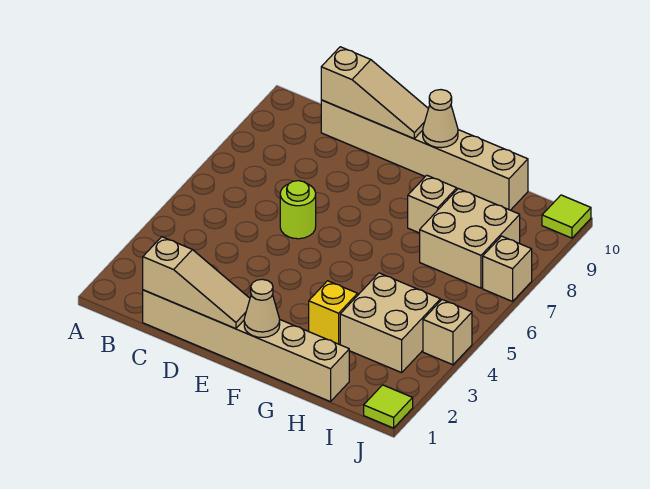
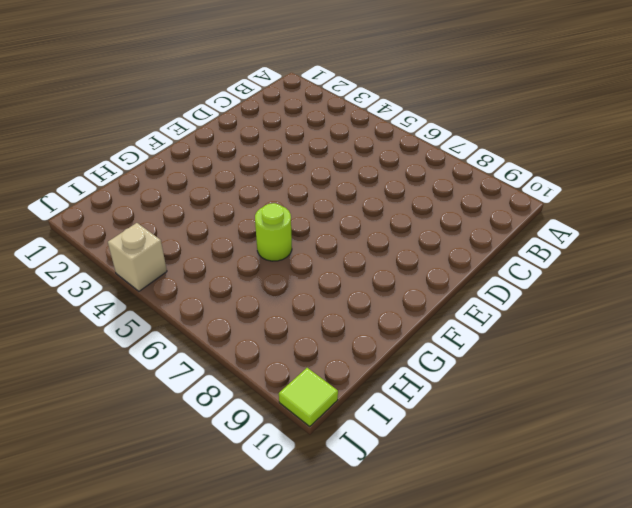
lime round brick G6 level 1 -> lime round brick D6 level 1
none -> tan brick C1:H1 level 1
none -> tan brick C10:H10 level 1
none -> yellow brick G3 level 1

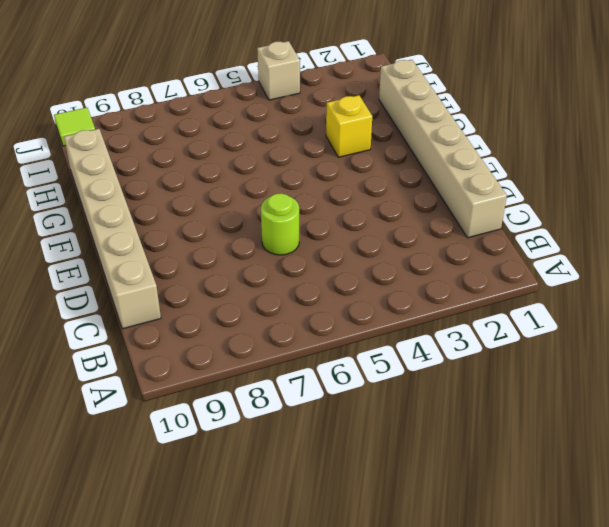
none -> tan brick G8 level 1
none -> tan brick H3:I4 level 1
none -> tan brick H7:I8 level 1

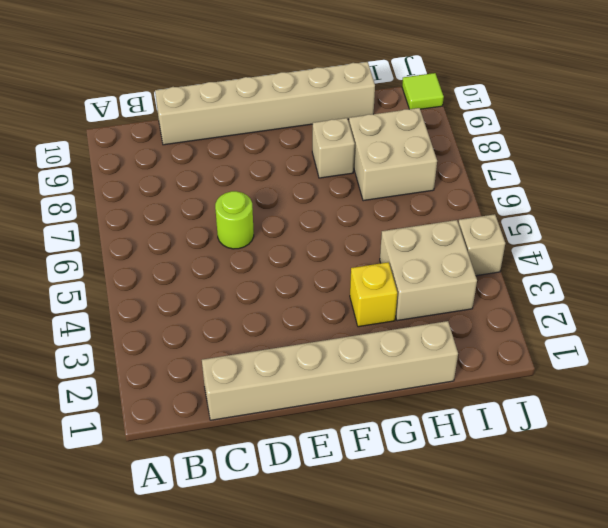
none -> lime tile J1 level 1
none -> tan brick J7 level 1
none -> tan slope C1:E1 level 2 top C

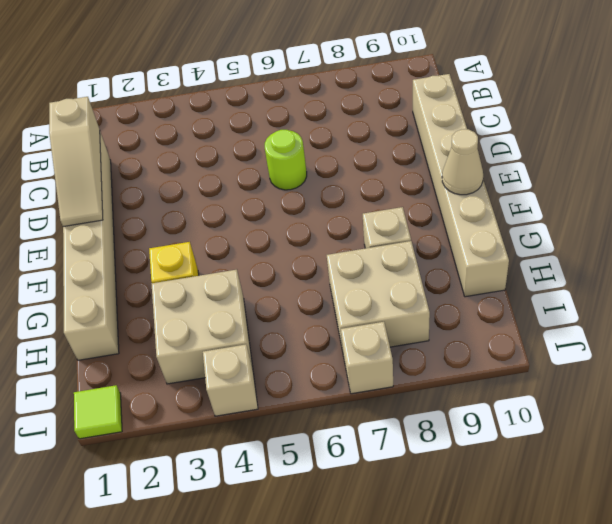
none -> lime tile J10 level 1
none -> tan slope C10:E10 level 2 top C
none -> tan cone F1 level 2

